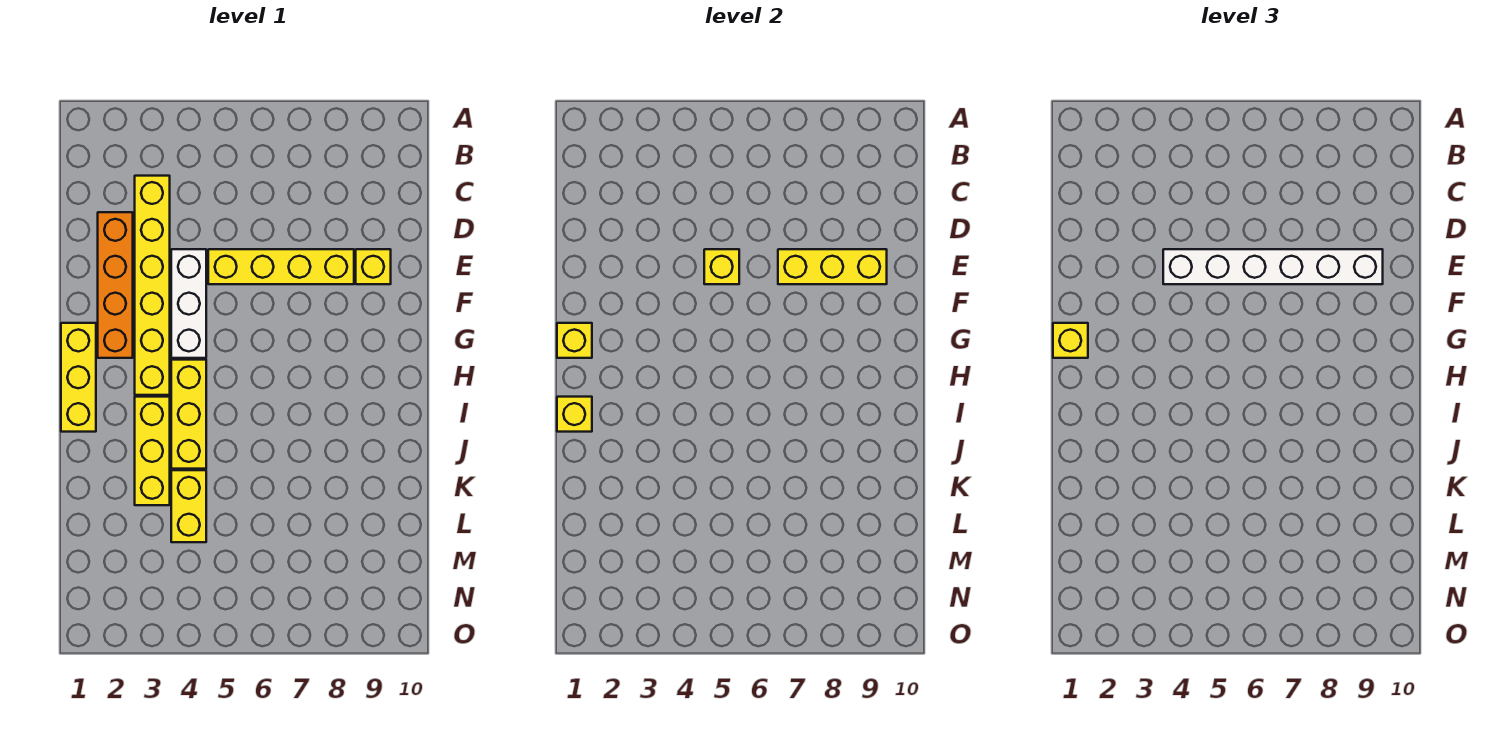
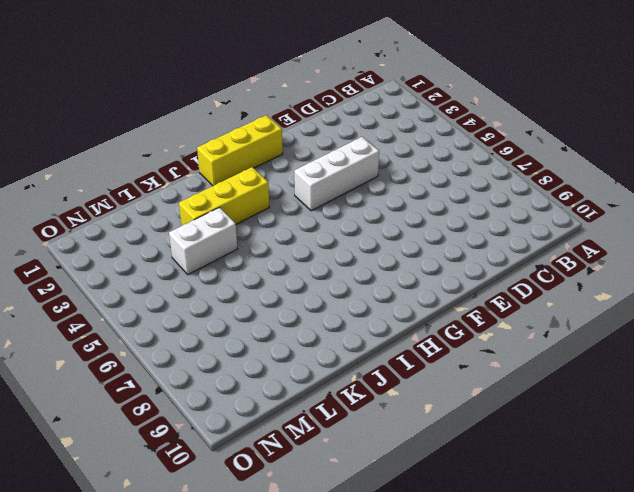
white brick K4:L4 level 1 -> yellow brick K4:L4 level 1
none -> yellow brick C3:H3 level 1
none -> orange brick D2:G2 level 1
none -> yellow brick E5:E8 level 1

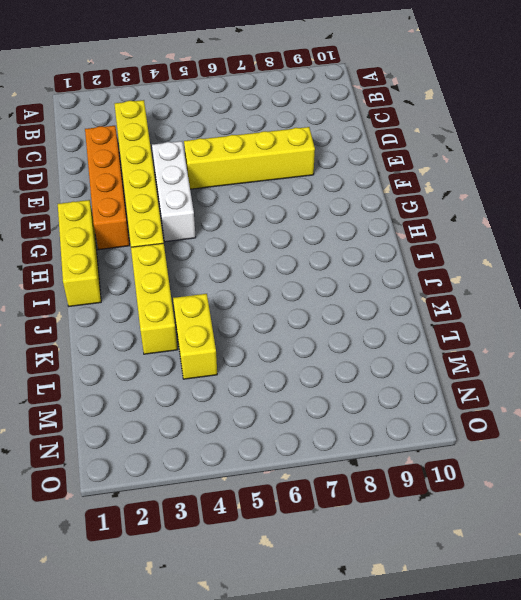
none -> yellow brick E9 level 1
none -> yellow brick H4:J4 level 1
none -> yellow brick E5 level 2

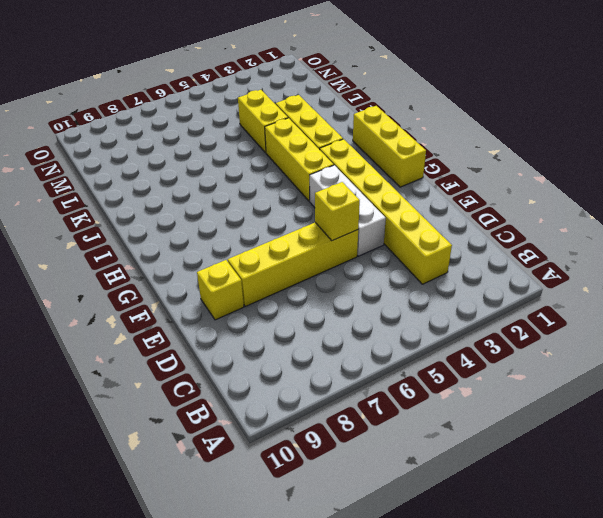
none -> orange brick D2:G2 level 1
none -> yellow brick E7:E9 level 2
none -> yellow brick G1 level 2

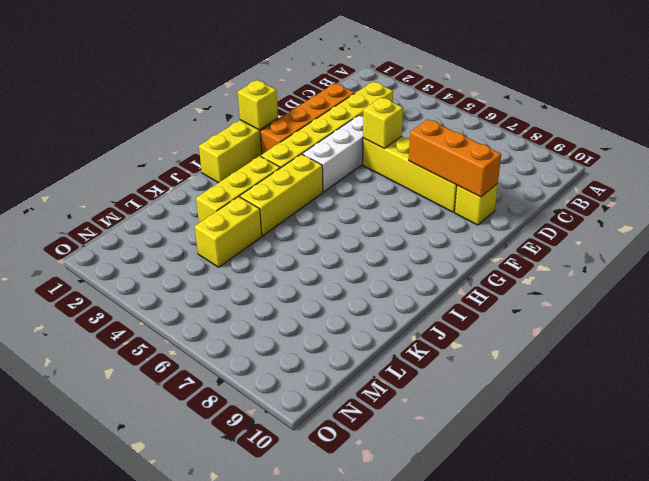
orange brick E7:E9 level 2 -> yellow brick E7:E9 level 2
none -> yellow brick I1 level 2
none -> white brick E4:E9 level 3
none -> yellow brick G1 level 3

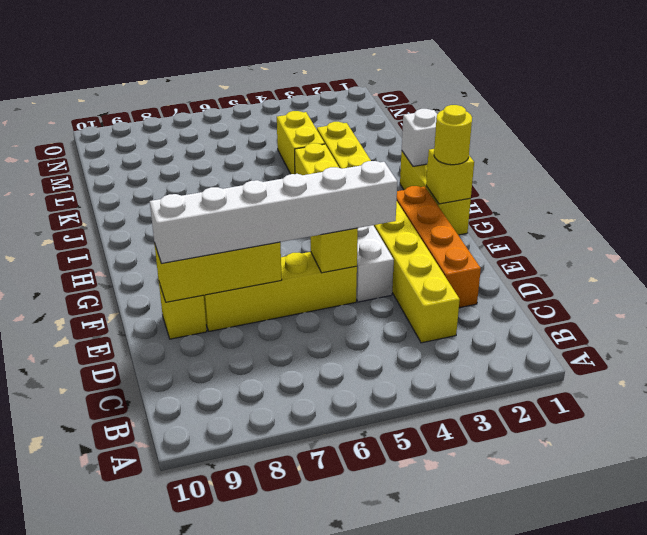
yellow round brick G1 level 3 -> yellow brick G1 level 3
white brick I1 level 2 -> yellow brick I1 level 2

